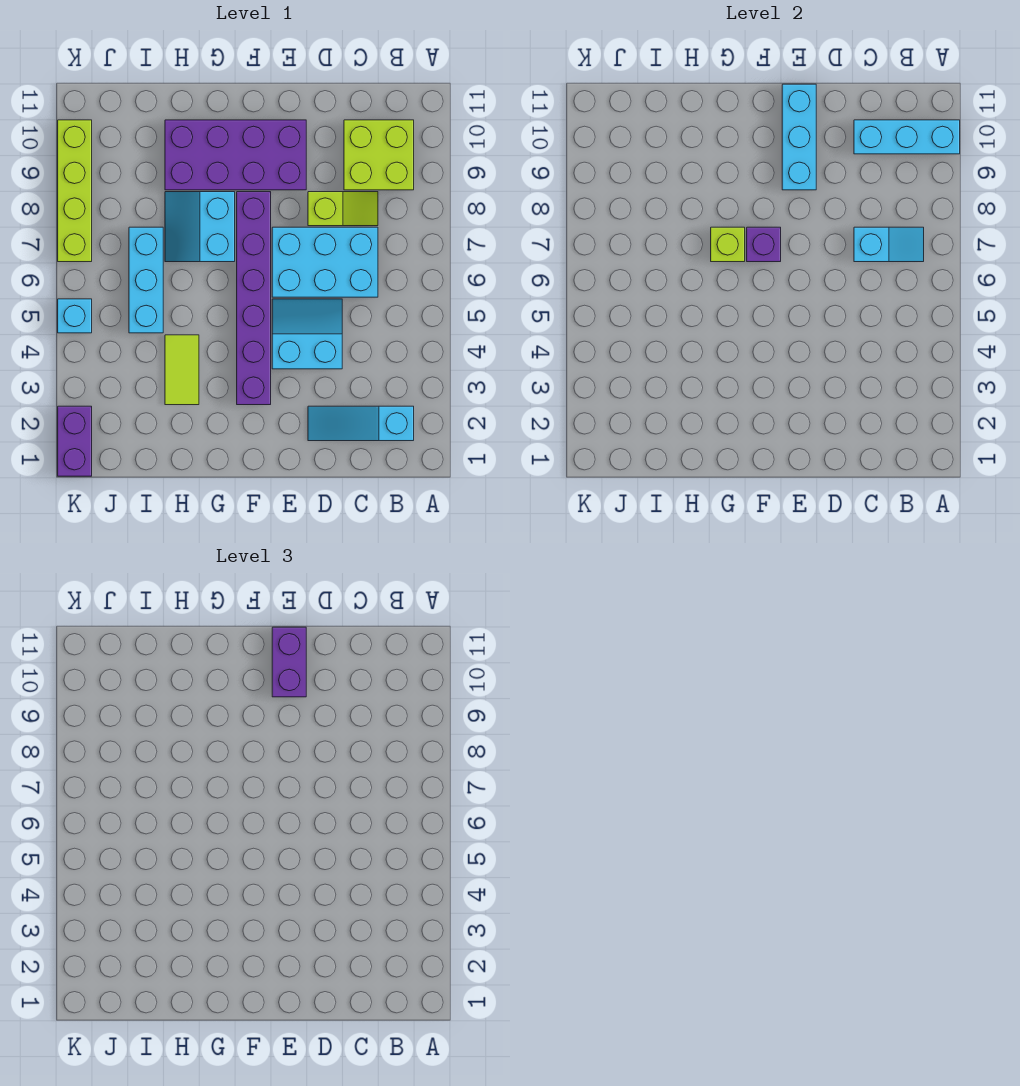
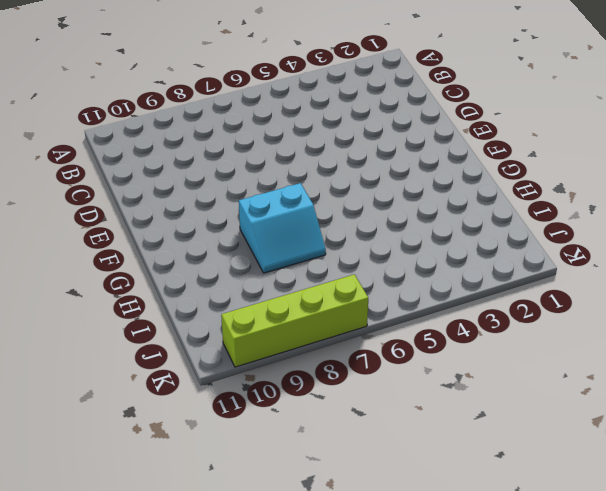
none -> cyan slope B2:D2 level 1 top B
none -> lime brick B9:C10 level 1
none -> cyan brick C6:E7 level 1

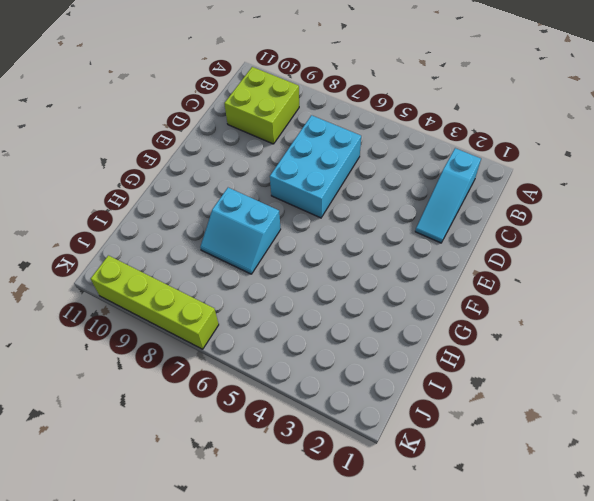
none -> lime slope C8:D8 level 1 top D
none -> cyan slope D4:E5 level 1 top 4
none -> purple brick E9:H10 level 1

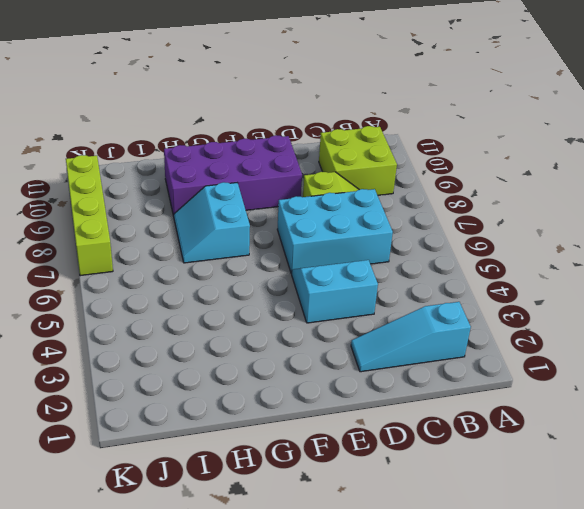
none -> purple brick F3:F8 level 1
none -> lime tile H3:H4 level 1
none -> cyan brick I5:I7 level 1

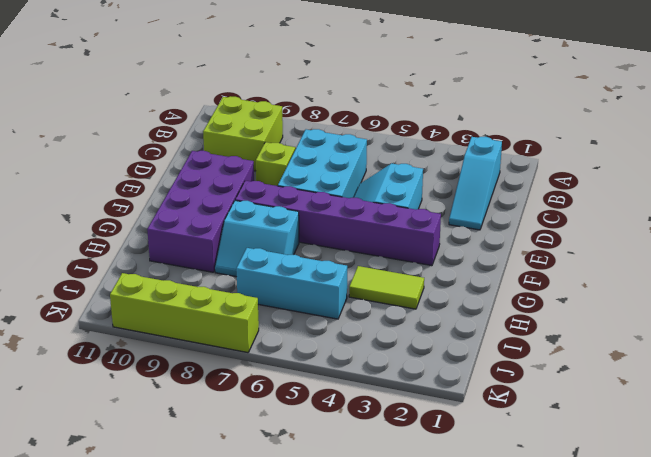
none -> purple brick K1:K2 level 1
none -> cyan brick K5 level 1
none -> cyan brick A10:C10 level 2

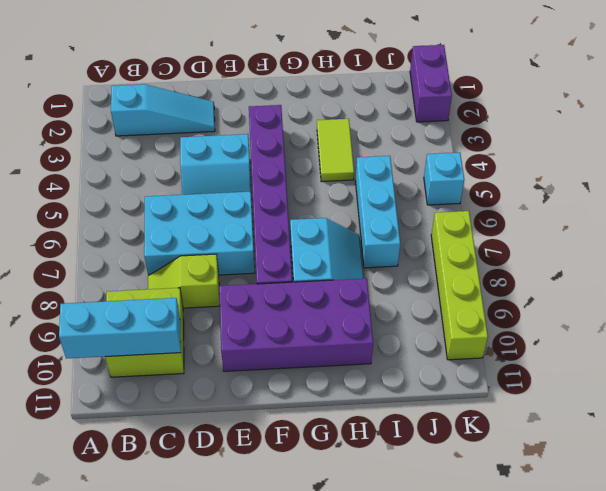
none -> cyan slope B7:C7 level 2 top C
none -> cyan brick E9:E11 level 2
none -> purple brick F7 level 2

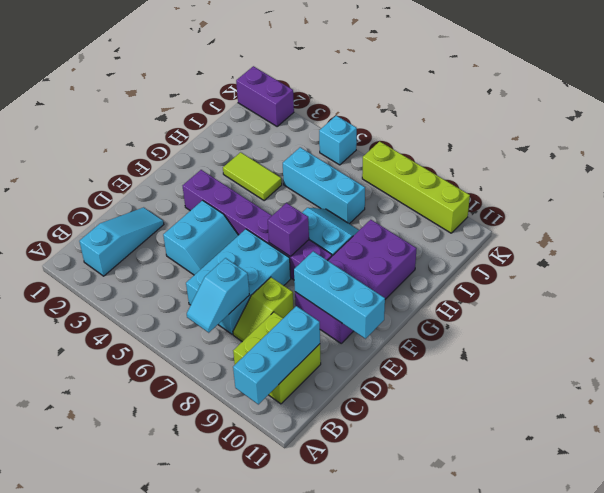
none -> lime brick G7 level 2
none -> purple brick E10:E11 level 3

